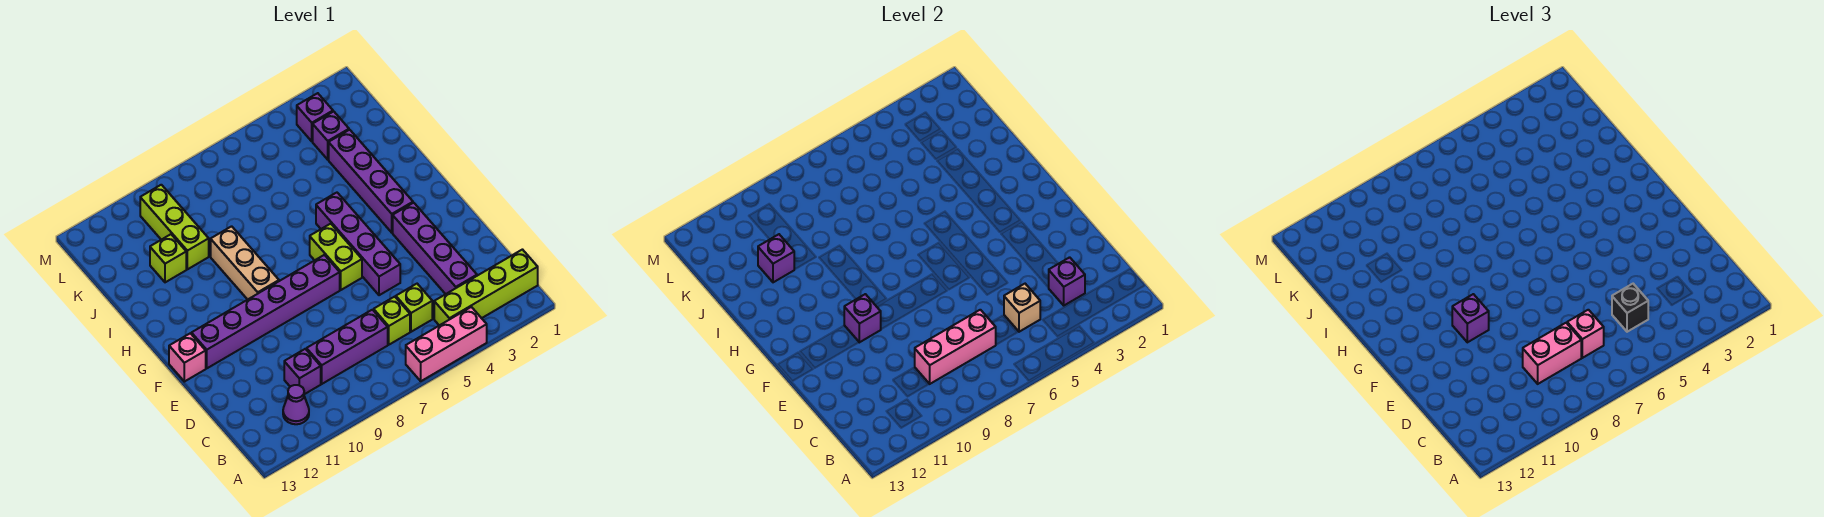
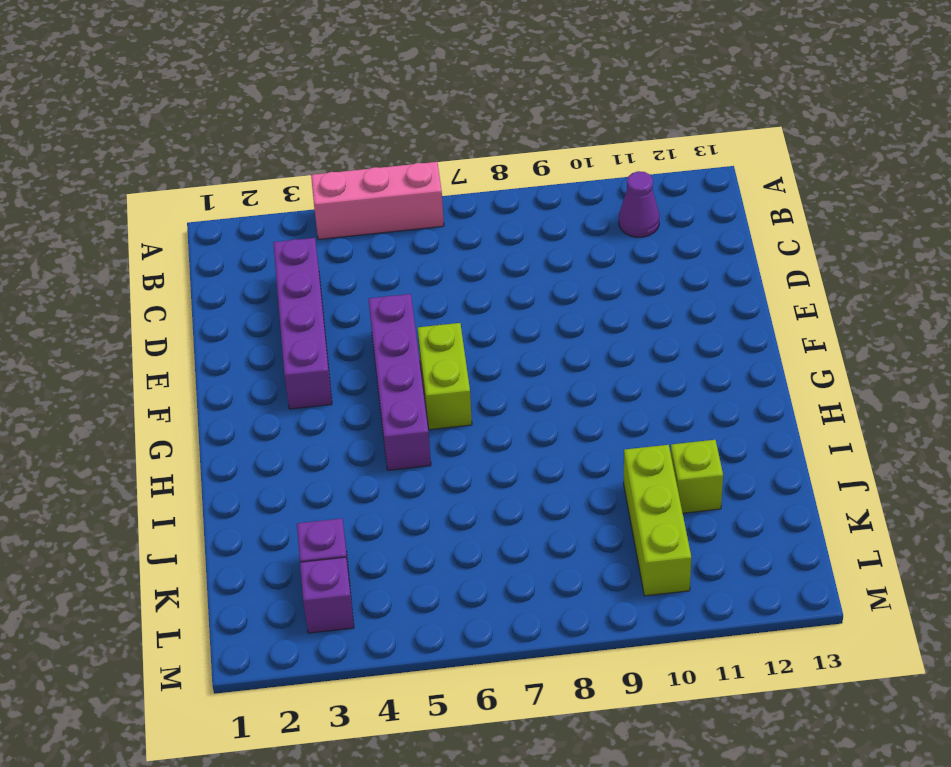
none -> lime brick B1:B4 level 1
none -> lime brick C5 level 1
none -> lime brick C6 level 1

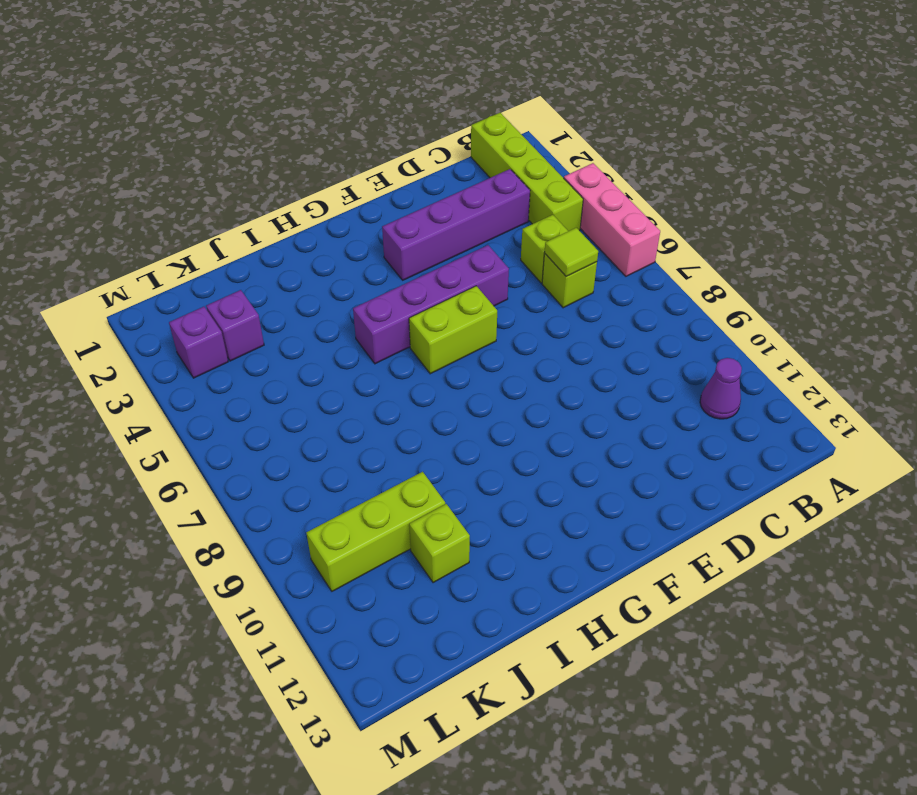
lime tile C6 level 2 -> none
none -> purple brick C7:C9 level 1
none -> purple brick C10 level 1
none -> purple brick F7:F12 level 1

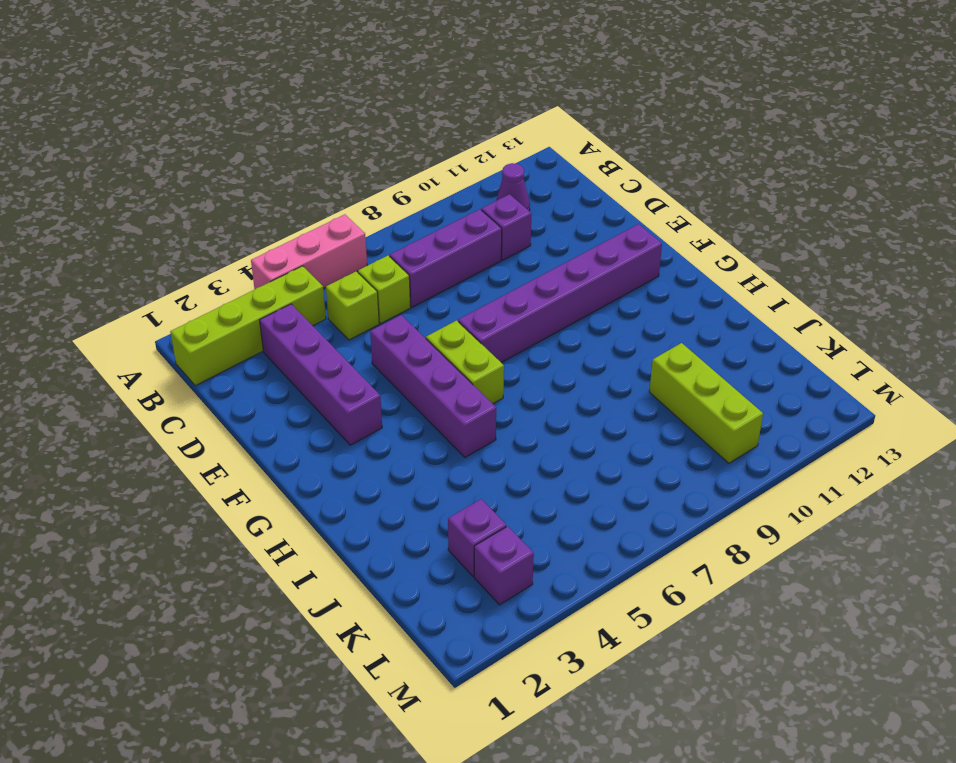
none -> pink brick F13 level 1
none -> purple brick G3:J3 level 1
none -> tan brick G9:I9 level 1

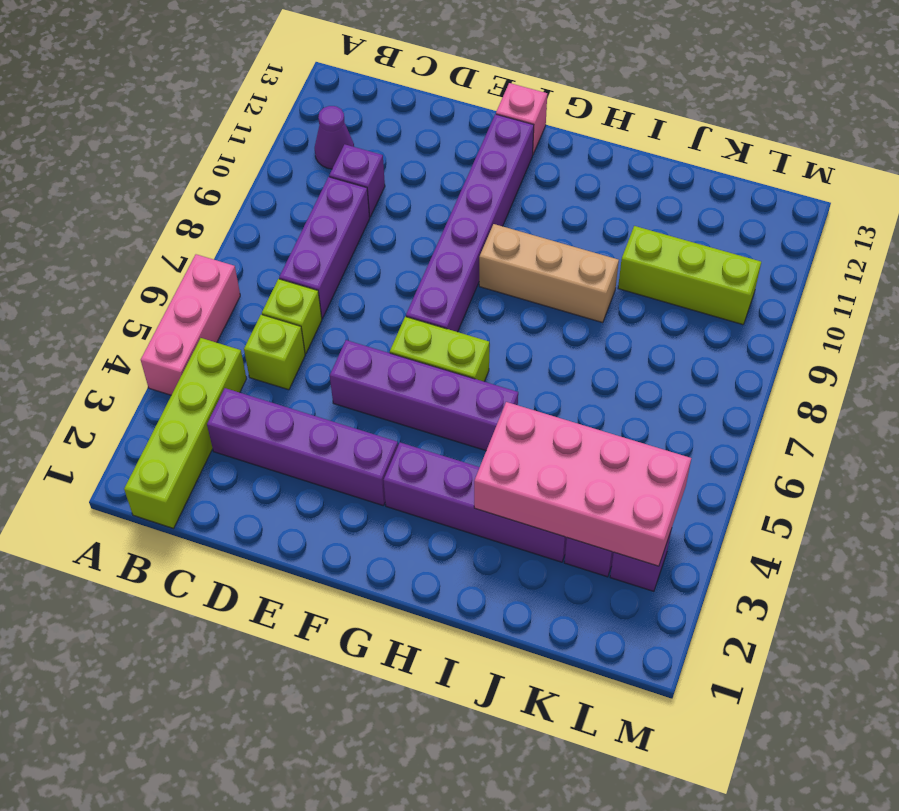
pink brick I3:L4 level 2 -> none
none -> lime brick J11 level 1
none -> purple brick C3 level 2
none -> tan brick C5 level 2

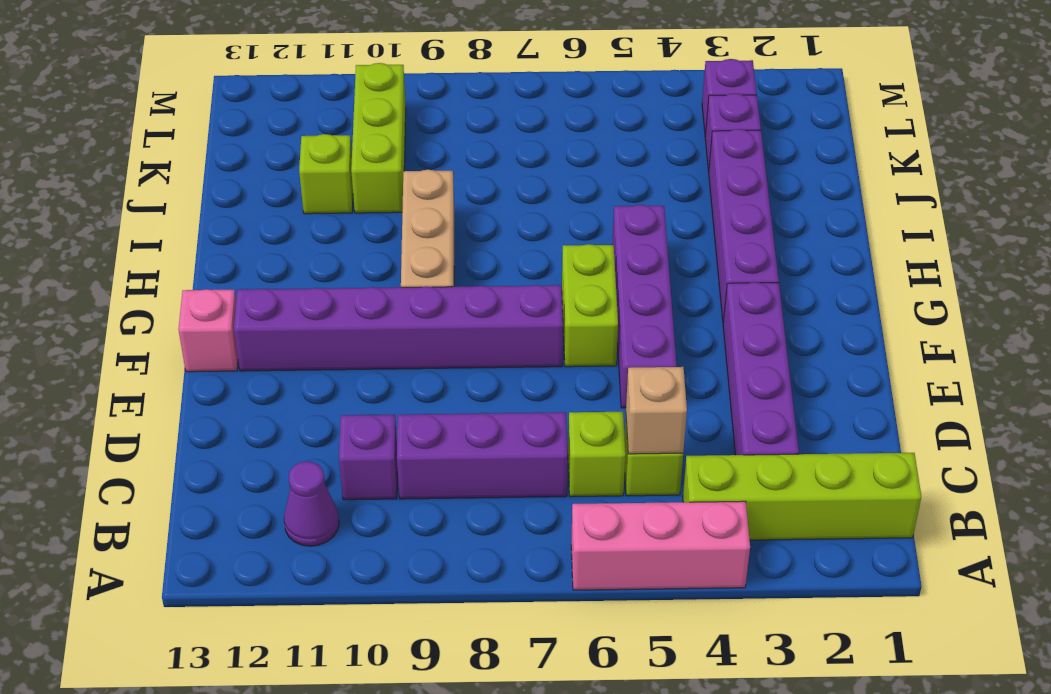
none -> purple brick C3 level 2
none -> pink brick C7:C9 level 2
none -> purple brick F10 level 2

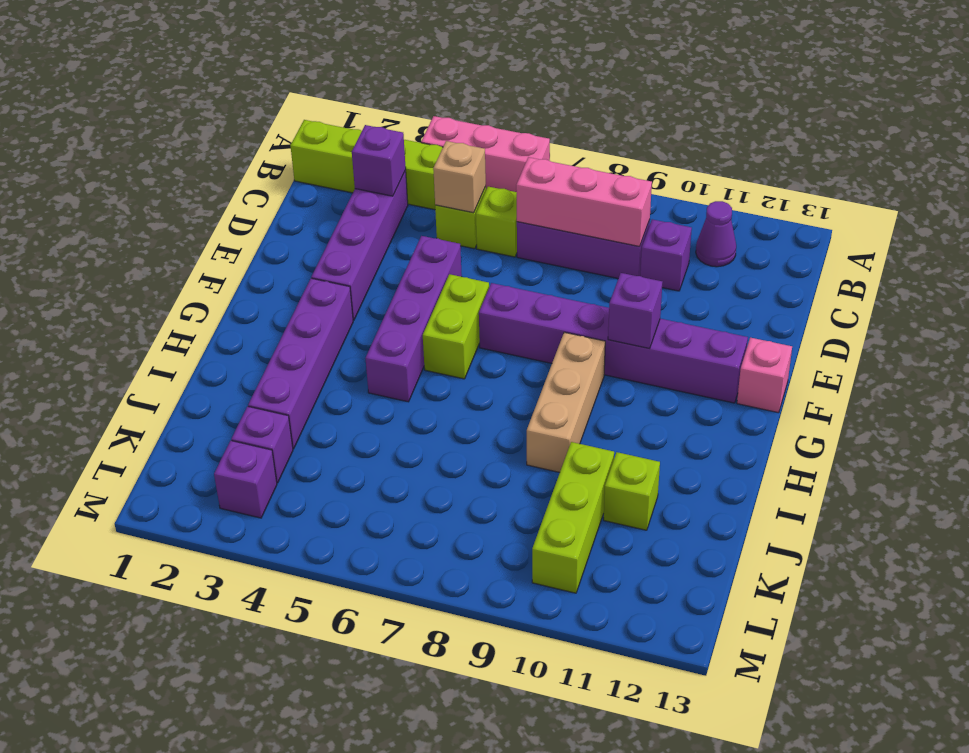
none -> purple brick J11 level 2
none -> black brick C5 level 3
none -> pink brick C7 level 3

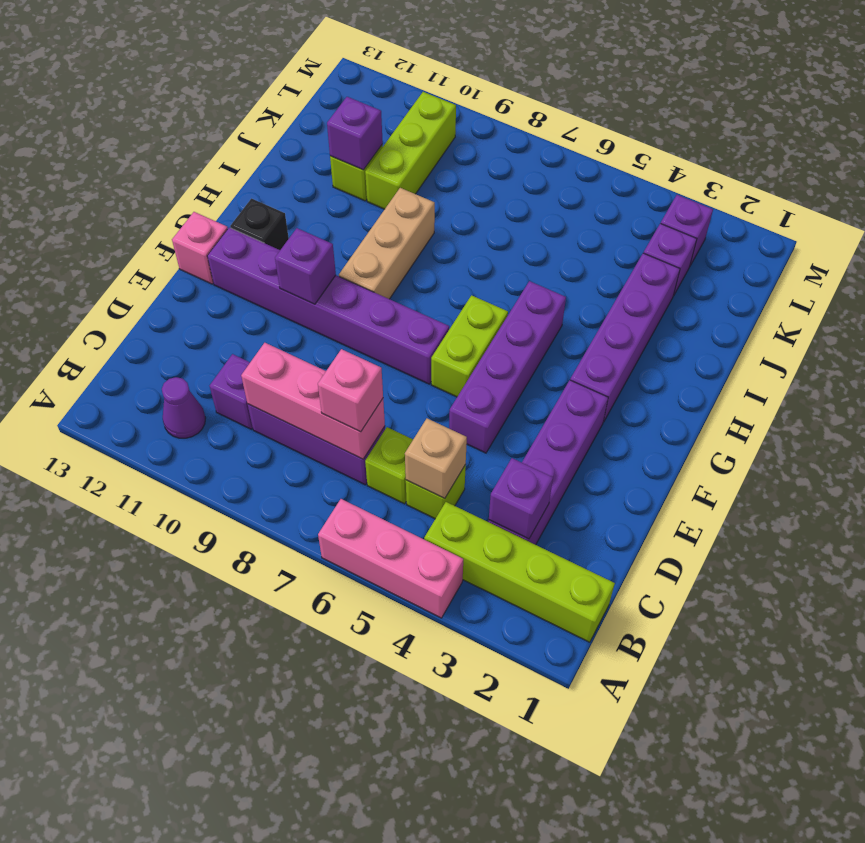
black brick G12 level 1 -> black brick C5 level 3
none -> pink brick C8:C9 level 3
none -> purple brick F10 level 3

